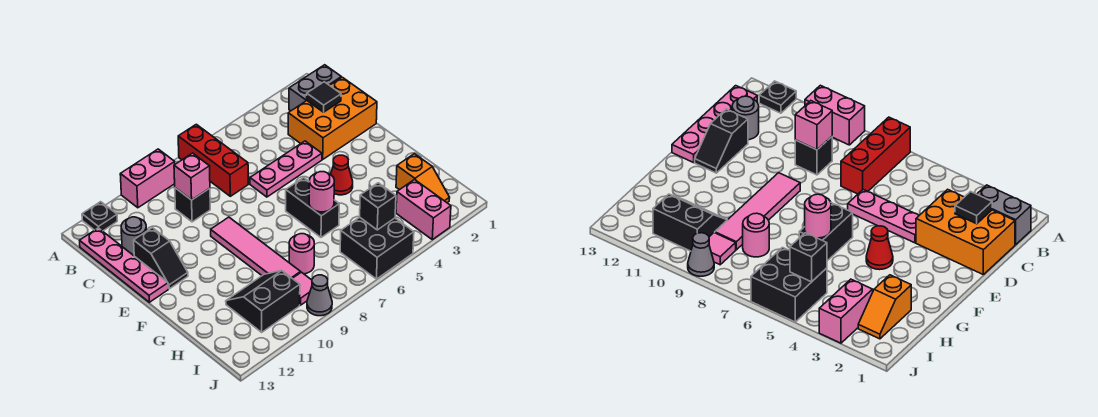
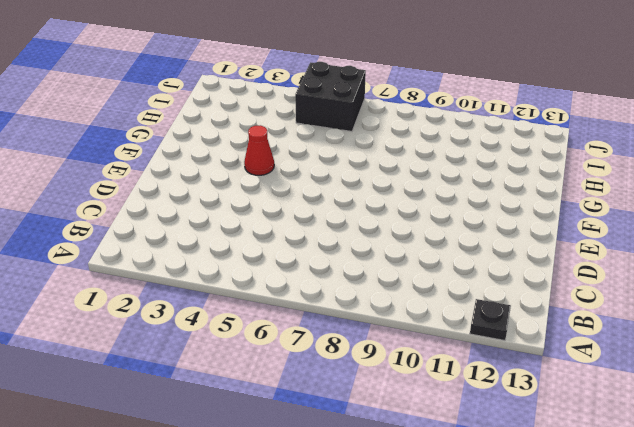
none -> red brick A7:C7 level 1
none -> pink brick A9:A10 level 1
none -> grey brick B1:B2 level 1

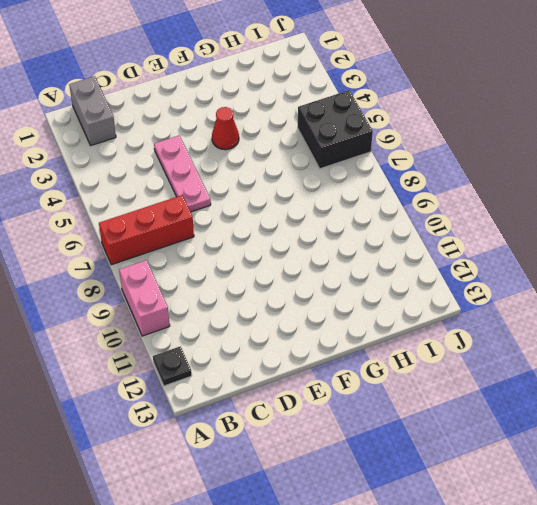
none -> pink plate B13:E13 level 1
none -> orange brick C1:D3 level 1
none -> black brick C9 level 1

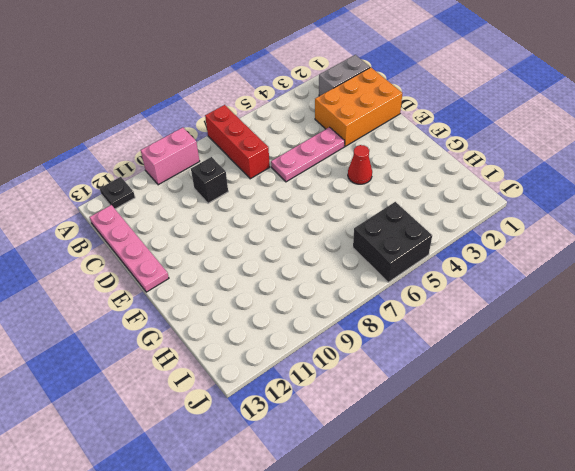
none -> grey round brick C12 level 1
none -> black slope D12:E12 level 1 top D
none -> pink tile E9:H9 level 1

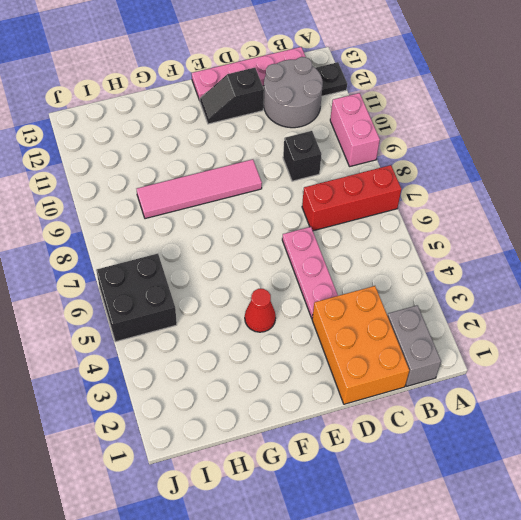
grey round brick B11:C12 level 1 -> grey round brick C12 level 1
none -> black brick F6:G6 level 1
none -> orange slope H2:I2 level 1 top H
none -> pink round brick H8 level 1

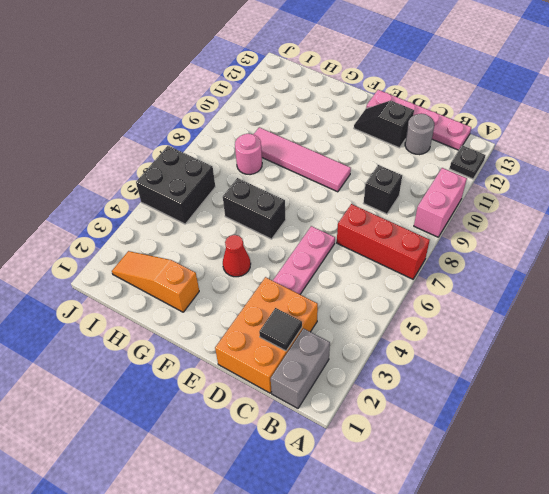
orange slope G2:I2 level 1 top G -> orange slope H2:I2 level 1 top H
none -> black slope H10:I11 level 1 top I
none -> pink brick I3:J3 level 1
none -> pink tile I9 level 1

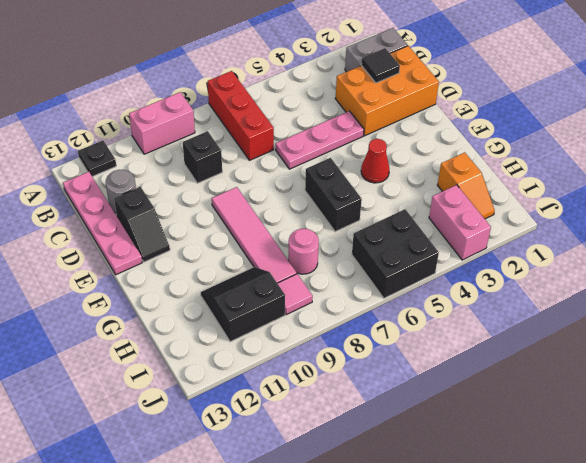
none -> grey cone J9 level 1
none -> pink brick C9 level 2
none -> pink round brick G6 level 2

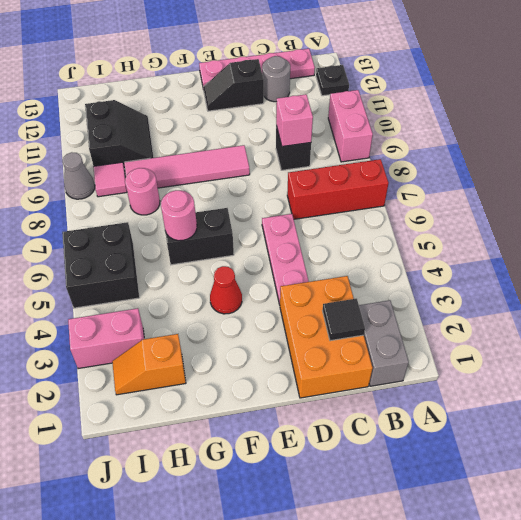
none -> black brick I5 level 2

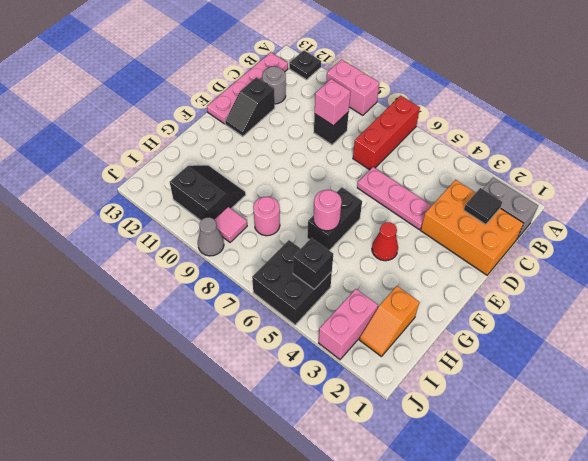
none -> pink tile E9:H9 level 1

